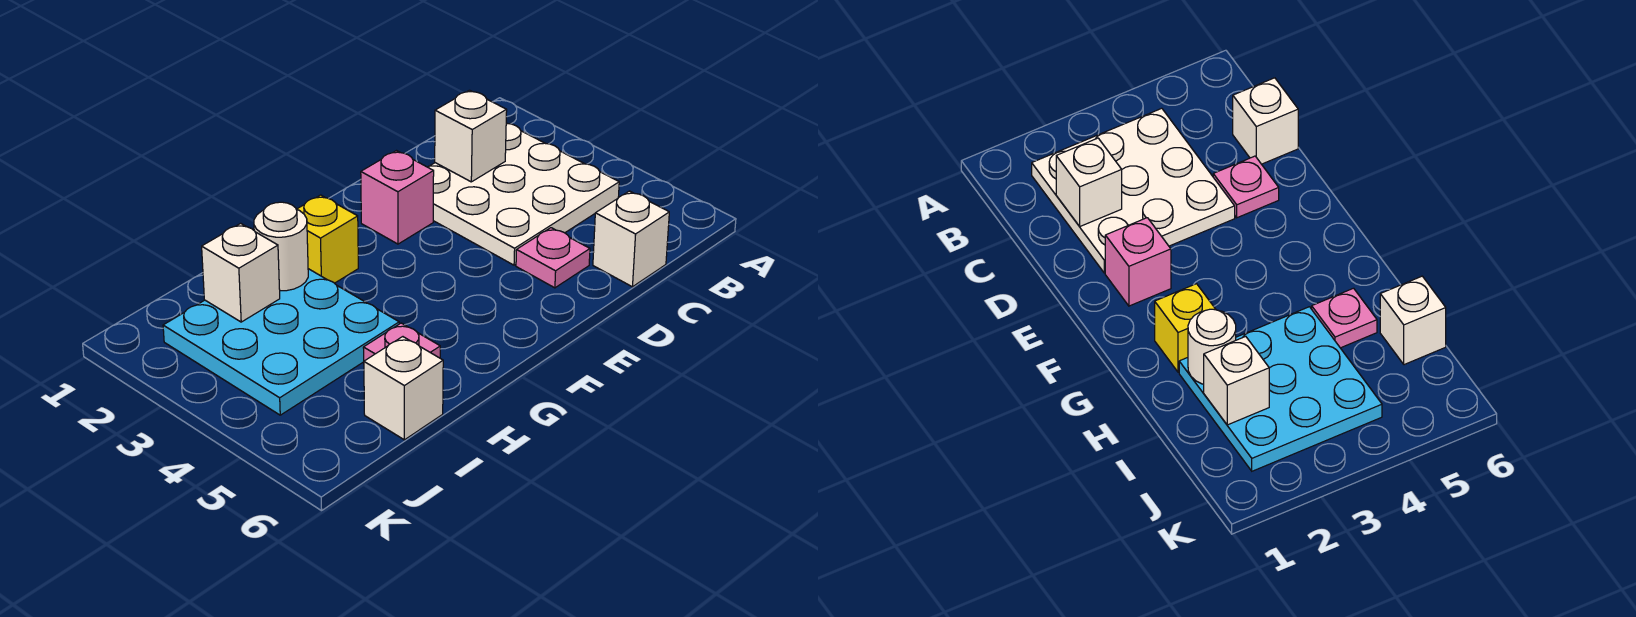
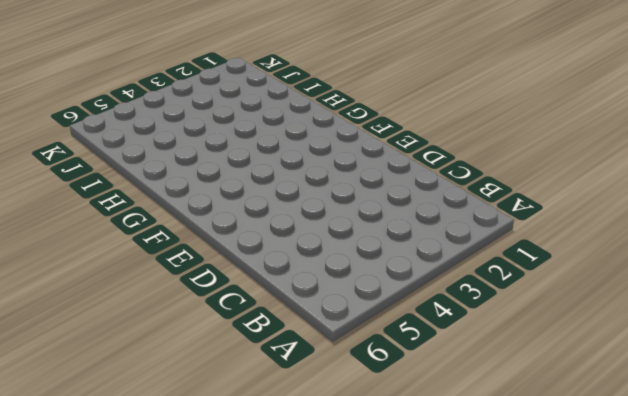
none -> white plate B2:D4 level 1
none -> white brick C6 level 1

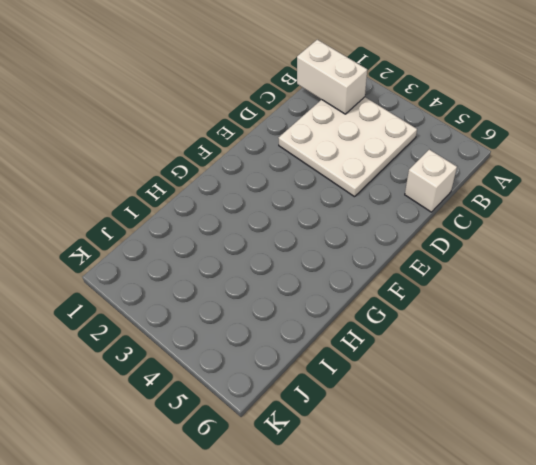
white brick B1:B2 level 2 -> none
none -> pink plate D5 level 1
none -> pink brick E2 level 1

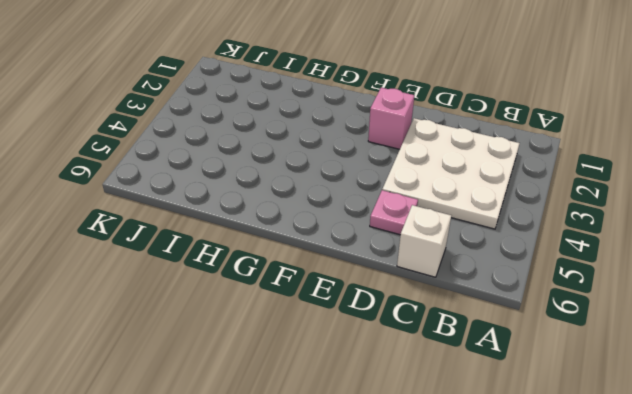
none -> yellow brick G2 level 1
none -> cyan plate H2:J4 level 1

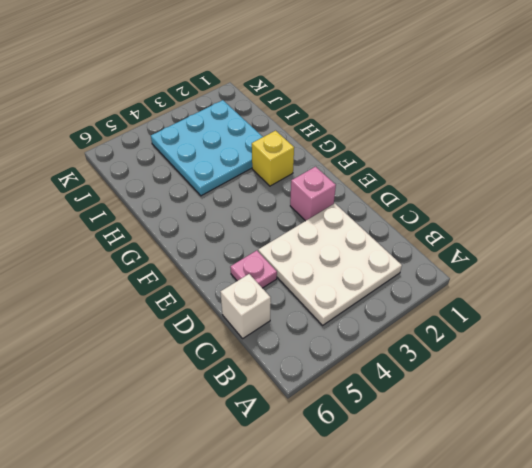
none -> pink plate H5 level 1
none -> white brick I6 level 1

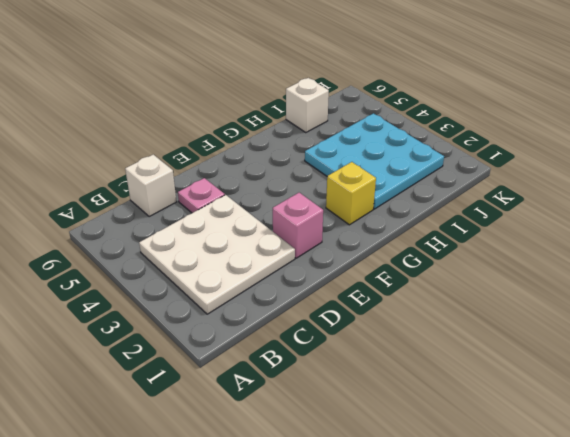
none -> pink plate H5 level 1
none -> white brick C2 level 2

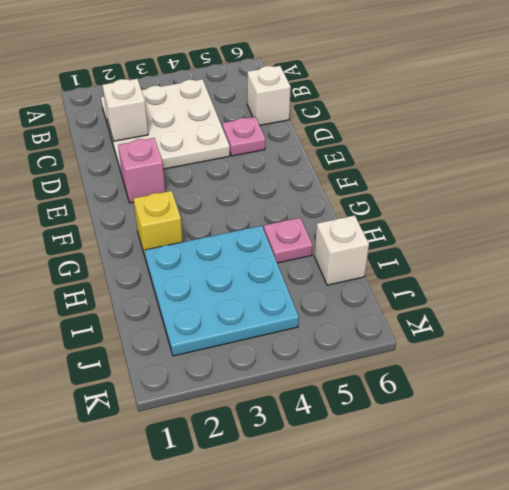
none -> white round brick H2 level 2
none -> white brick I2 level 2

